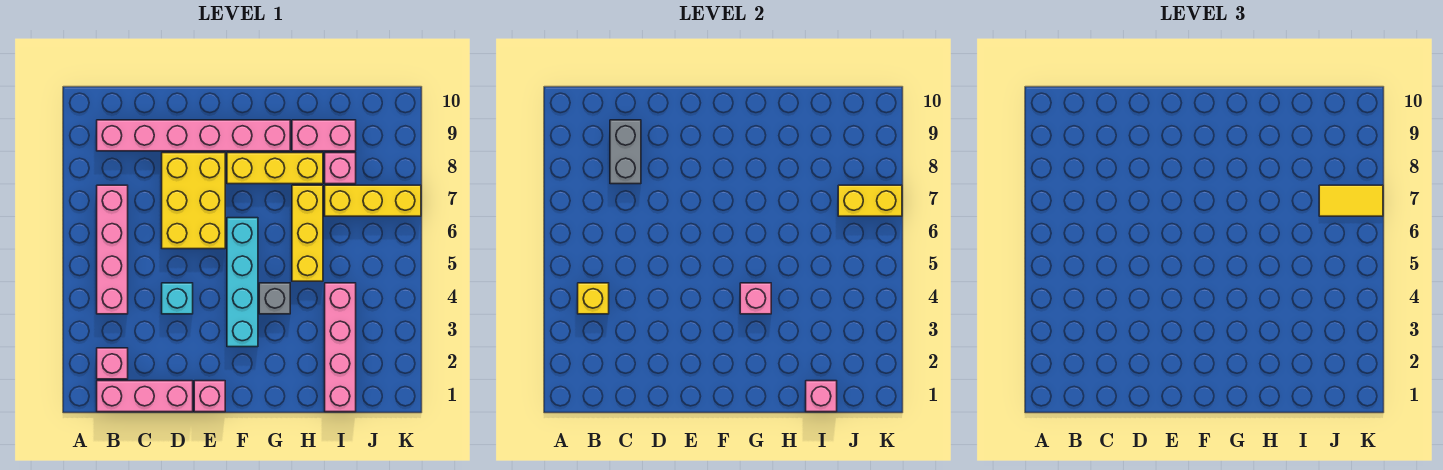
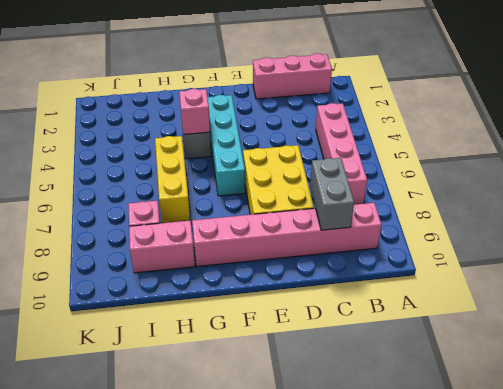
none -> pink brick B2 level 1
none -> cyan brick D4 level 1
none -> pink brick E1 level 1

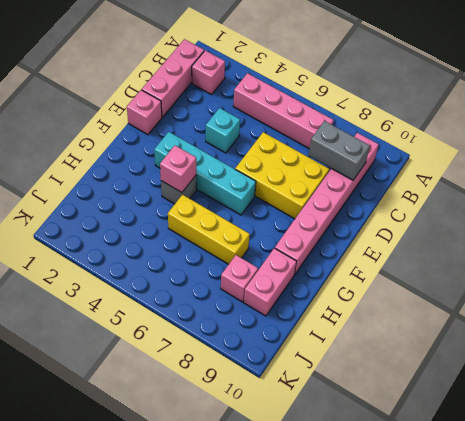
none -> yellow brick F8:H8 level 1
none -> pink brick I1:I4 level 1
none -> yellow brick I7:K7 level 1

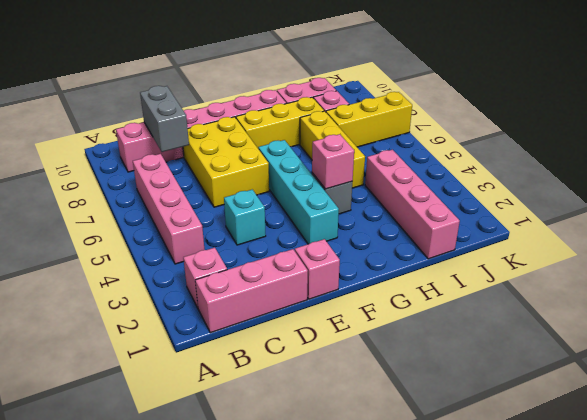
none -> yellow brick B4 level 2
none -> pink brick I1 level 2
none -> yellow brick J7:K7 level 2

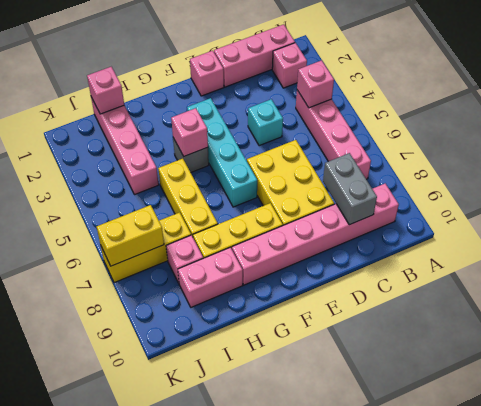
pink brick B4 level 2 -> yellow brick B4 level 2
none -> yellow tile J7:K7 level 3

